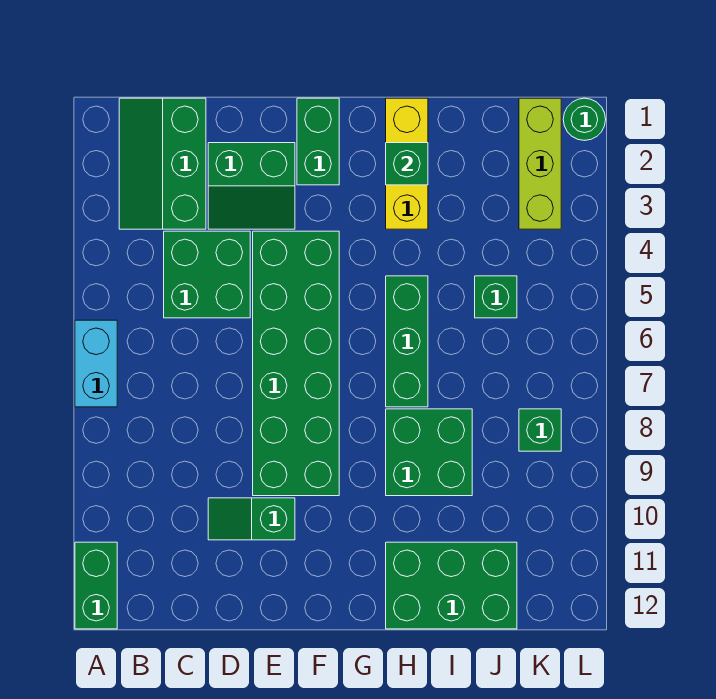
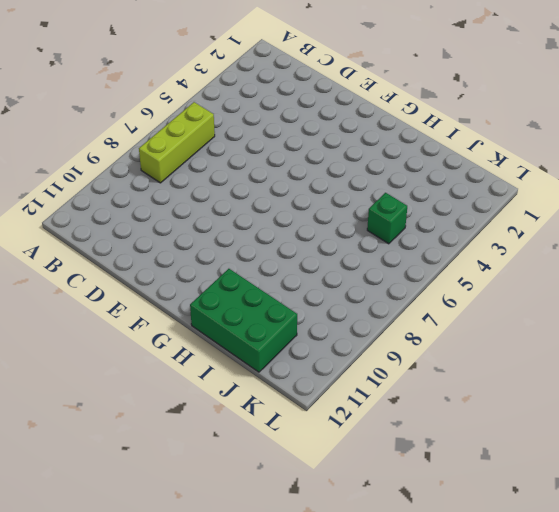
lime brick B6:B8 level 1 -> lime brick K1:K3 level 1
none -> cyan brick A6:A7 level 1
none -> green brick A11:A12 level 1
none -> green slope B1:C3 level 1 top C

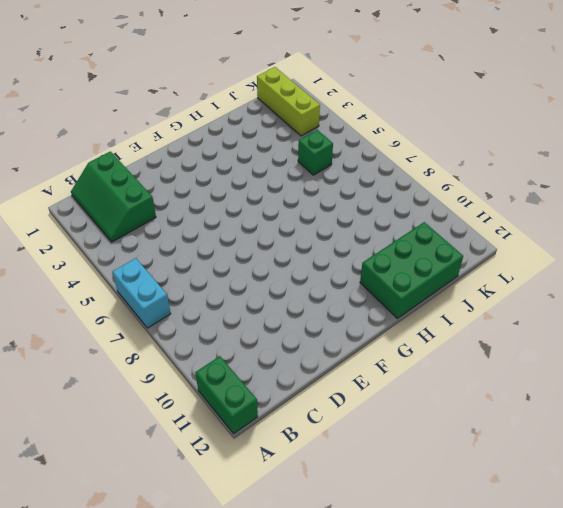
none -> green brick C4:D5 level 1
none -> green slope D2:E3 level 1 top 2
none -> green slope D10:E10 level 1 top E

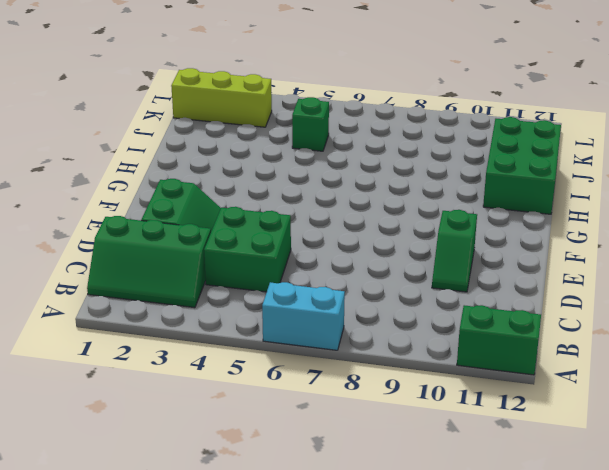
none -> green brick E4:F9 level 1
none -> green brick F1:F2 level 1
none -> yellow brick H1:H3 level 1

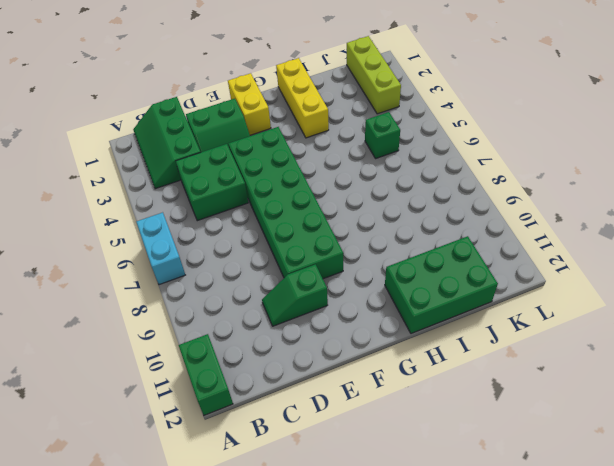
yellow brick F1:F2 level 1 -> green brick F1:F2 level 1
none -> green brick H5:H7 level 1
none -> green brick H8:I9 level 1
none -> green brick K8 level 1

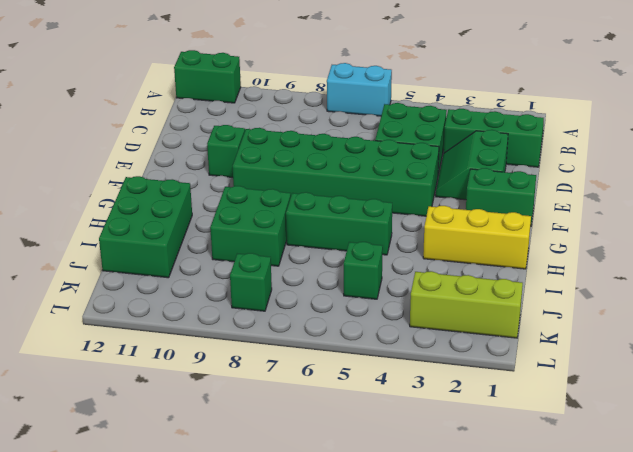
none -> green round brick L1 level 1
none -> green brick H2 level 2

